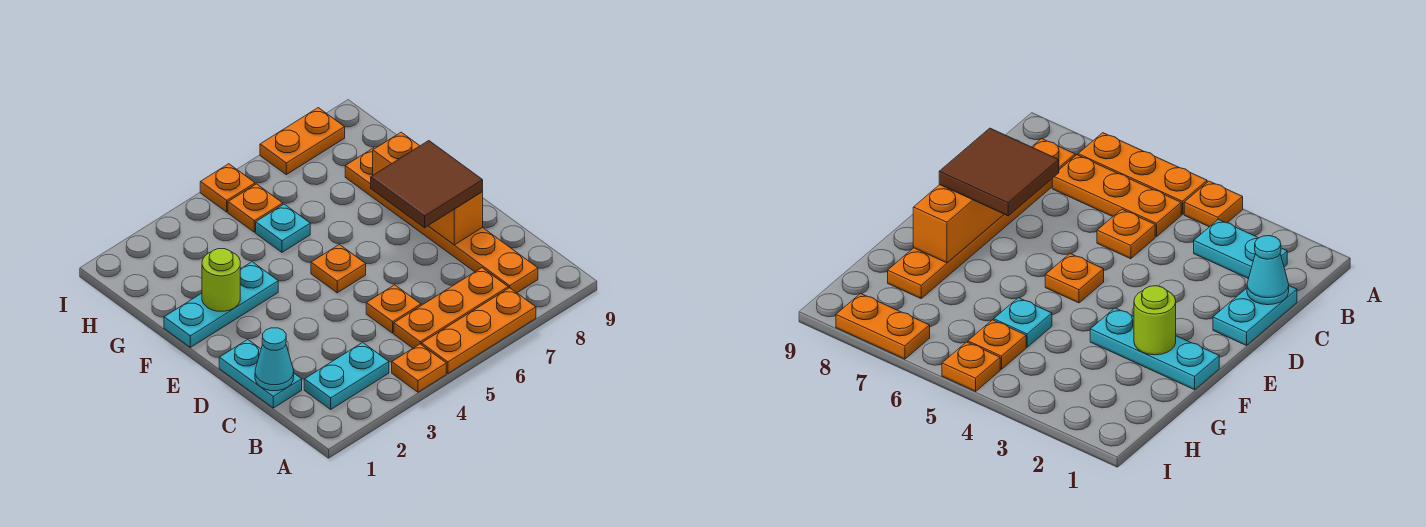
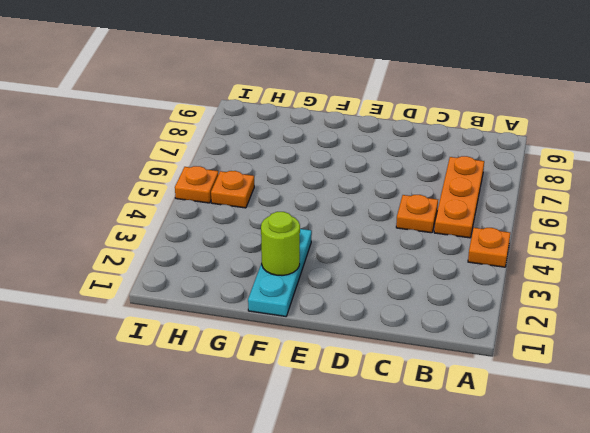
none -> orange plate A5:A7 level 1
none -> cyan plate B2:B3 level 1
none -> orange plate B8:G8 level 1

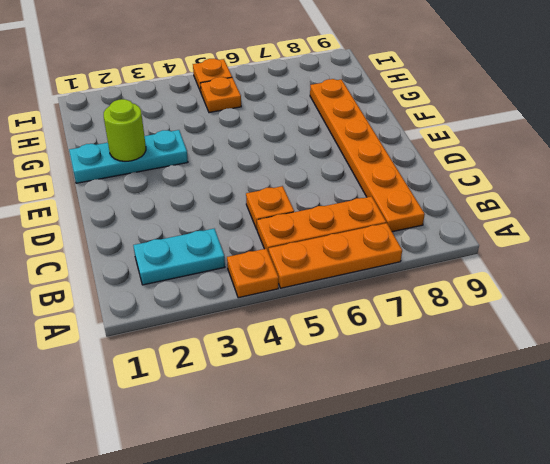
none -> cyan plate C1:D1 level 1
none -> orange plate E5 level 1
none -> cyan plate G5 level 1

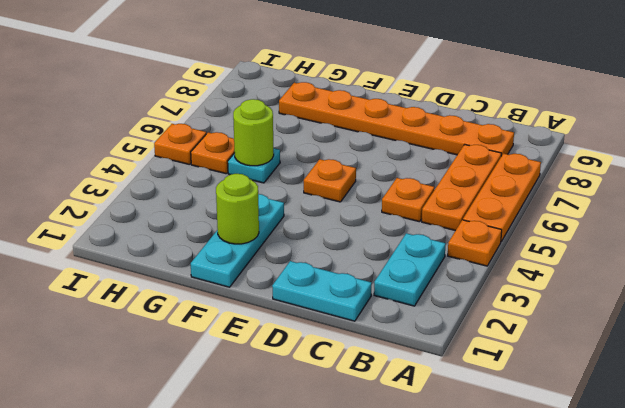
lime round brick G5 level 2 -> none
none -> orange plate I7:I8 level 1
none -> cyan cone C1 level 2
none -> orange brick D8:F8 level 2

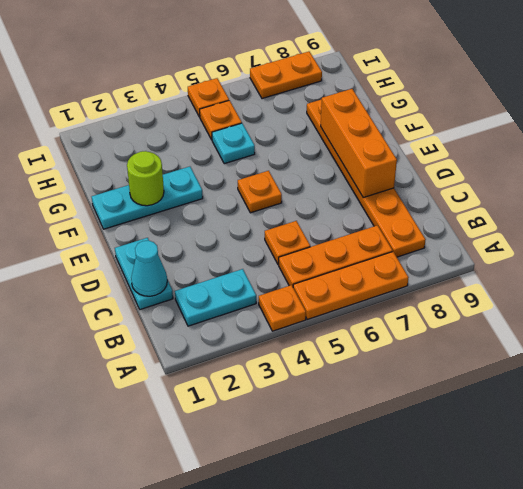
none -> brown tile D7:E8 level 3

